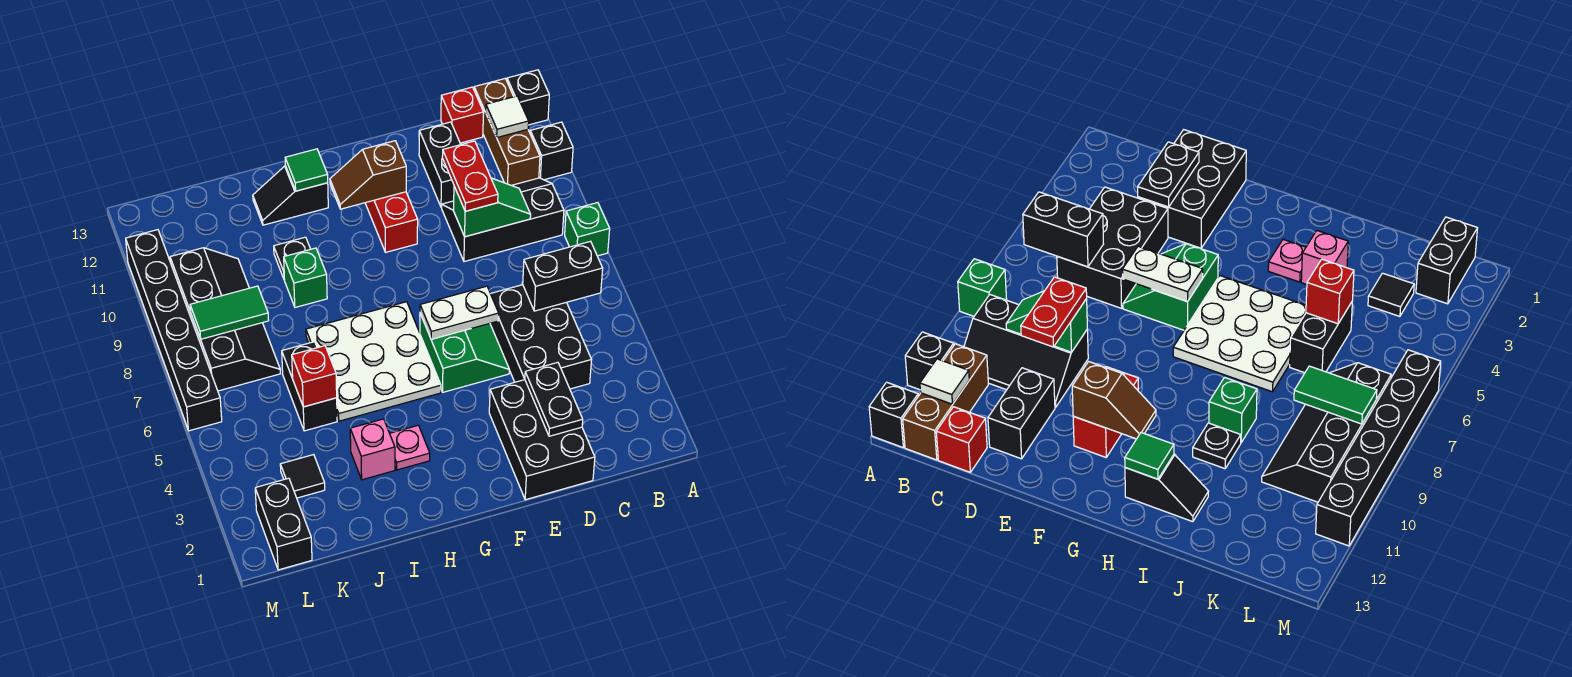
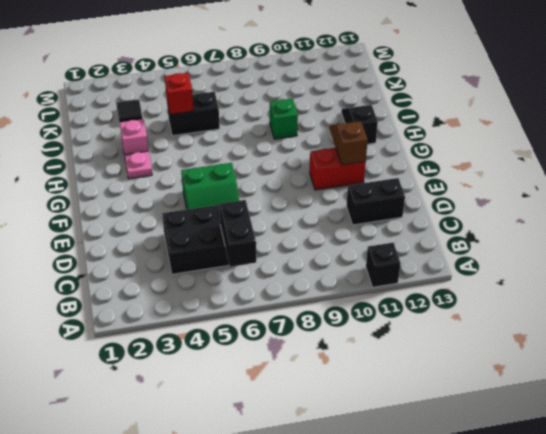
none -> green brick A8 level 1
none -> black brick A13 level 1
none -> black slope B9:D10 level 1 top 9
none -> brown brick B11:B13 level 1

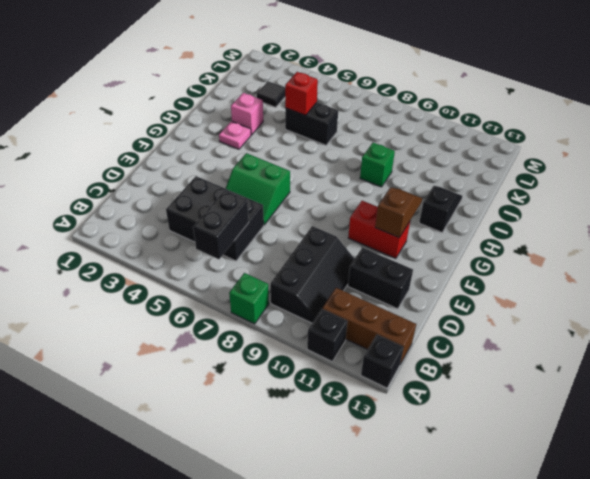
none -> red brick C13 level 1
none -> black brick D1:E3 level 1
none -> white plate G5:I7 level 1
none -> black plate I10 level 1

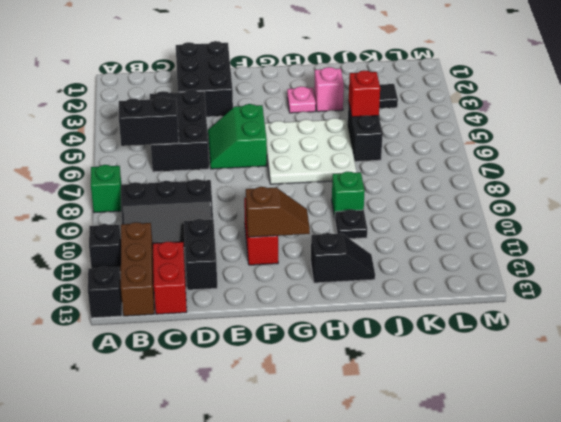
red brick C12:C13 level 1 -> red brick C13 level 1
none -> black slope K7:L10 level 1 top L
none -> black brick L1:L2 level 1
none -> black brick M6:M11 level 1
none -> white tile B12 level 2

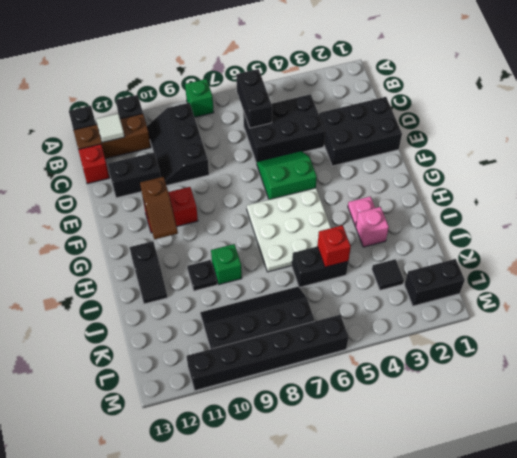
none -> green slope C9:D9 level 2 top D
none -> black plate D2:D3 level 2
none -> white plate E6:F6 level 2
none -> green tile H12 level 2

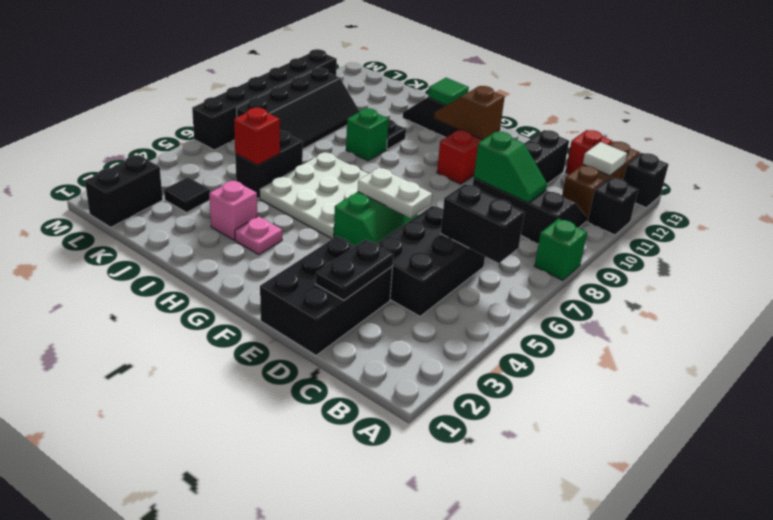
none -> green tile K8:L8 level 2
none -> red plate D9:D10 level 3

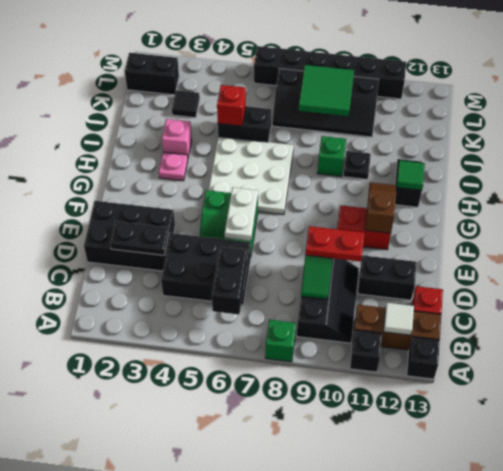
green tile K8:L9 level 2 -> green tile K8:L8 level 2

